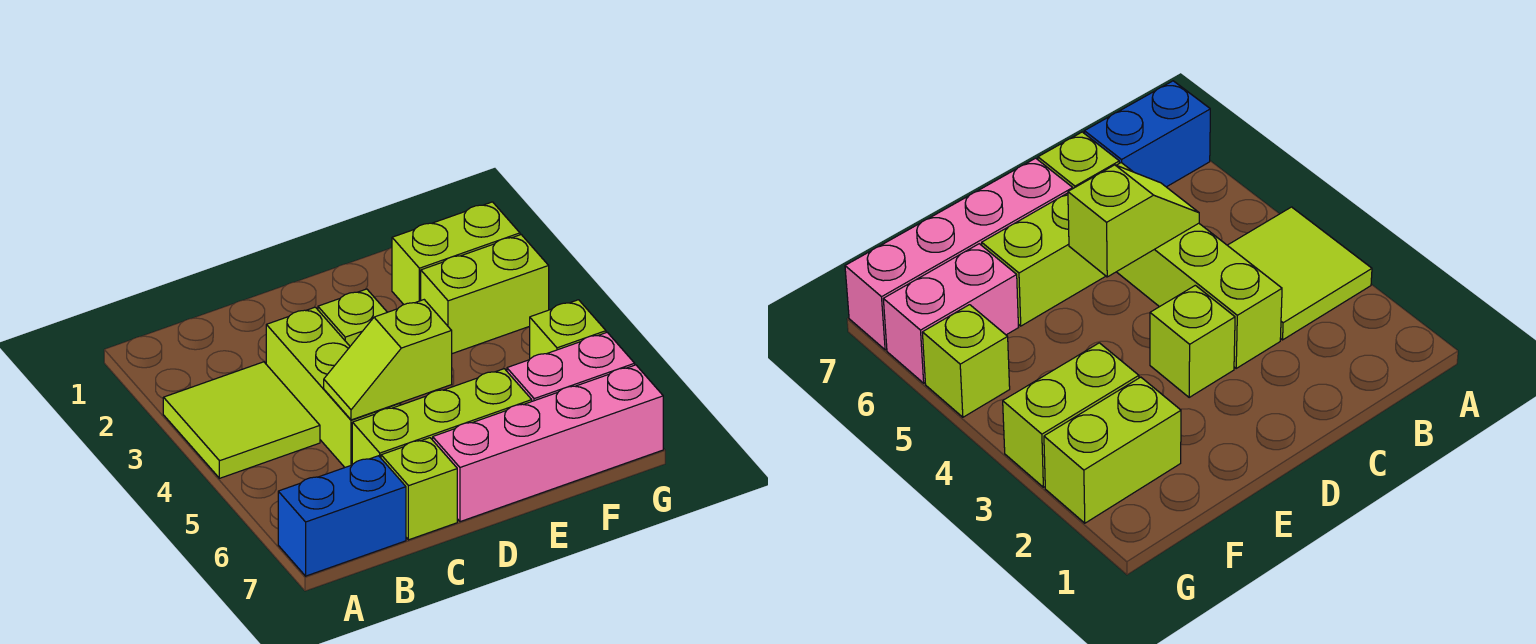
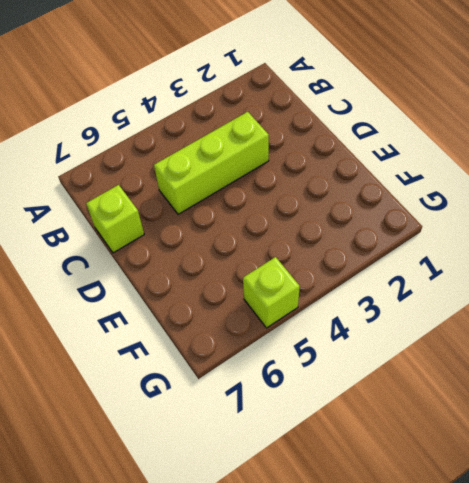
none -> lime tile A3:B4 level 1
none -> blue brick A7:B7 level 1
none -> lime brick C6:E6 level 1

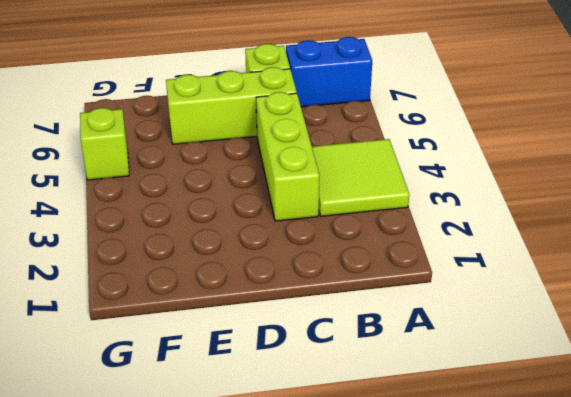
none -> lime brick D3 level 1
none -> pink brick D7:G7 level 1
none -> lime brick F2:G2 level 1

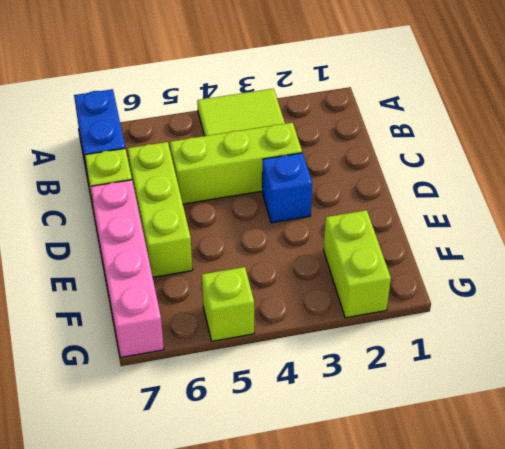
blue brick D3 level 1 -> lime brick D3 level 1
none -> lime brick F3:G3 level 1
none -> pink brick F6:G6 level 1
none -> lime slope C5:D5 level 2 top D

